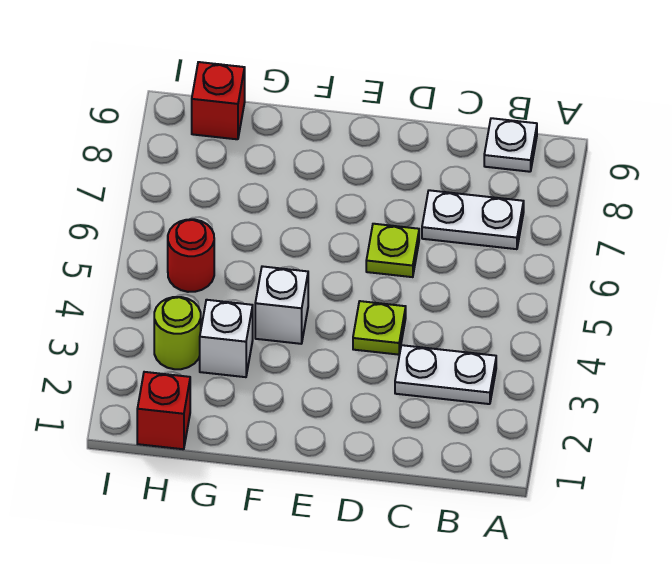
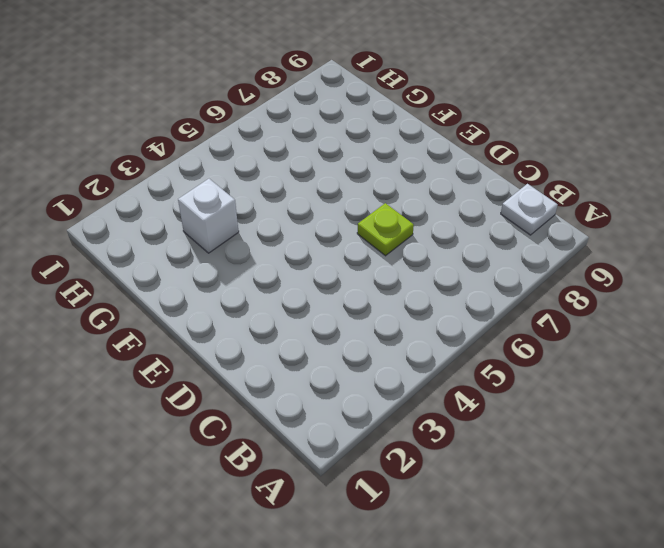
none -> white plate B3:C3 level 1
none -> white plate B7:C7 level 1

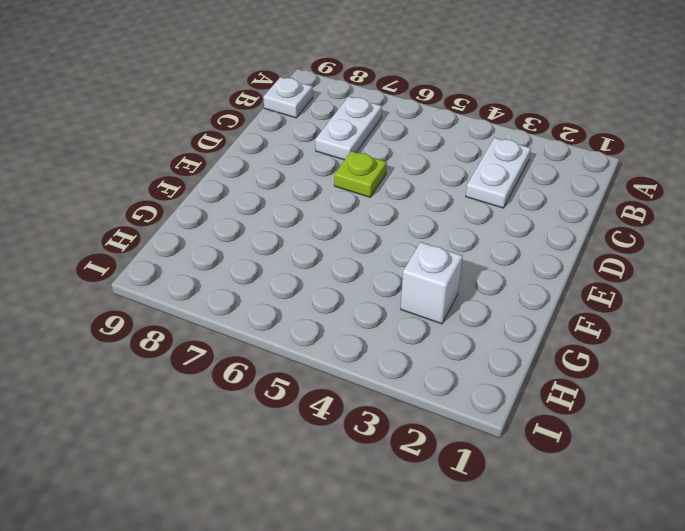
none -> lime plate D4 level 1
none -> white brick F4 level 1

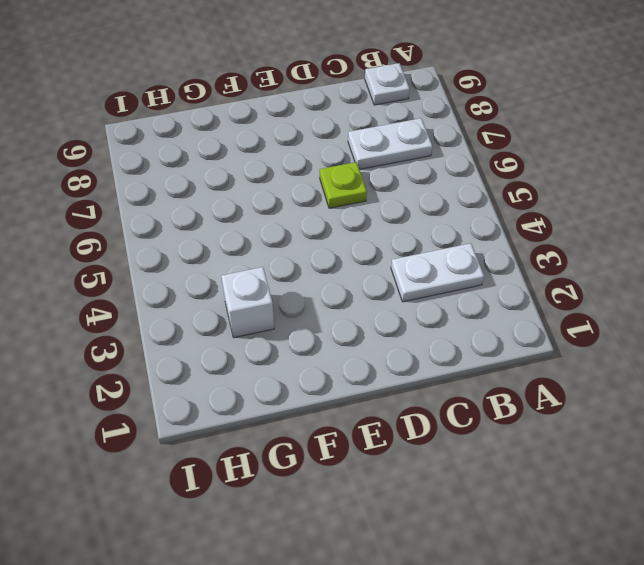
none -> lime plate D4 level 1
none -> white brick F4 level 1

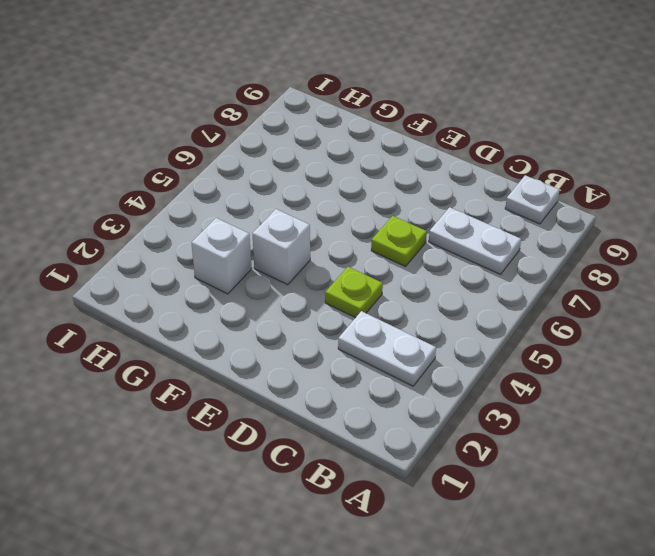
none -> red brick H1 level 1
none -> lime round brick H3 level 1

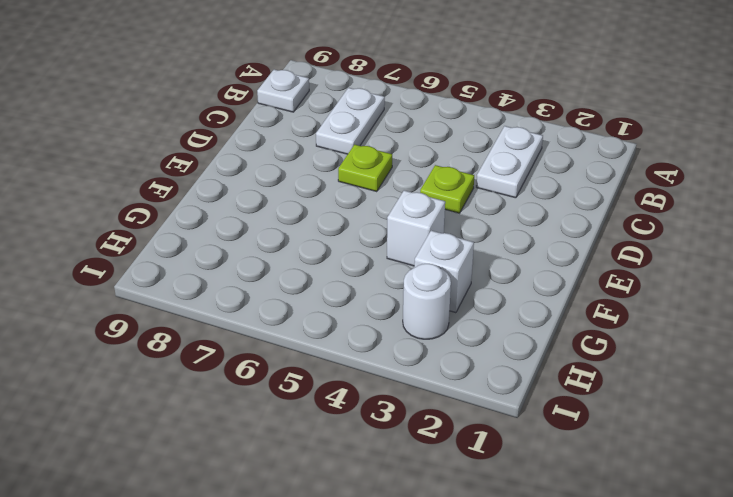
white round brick H3 level 1 -> lime round brick H3 level 1
none -> red brick H1 level 1
none -> red round brick H5 level 1

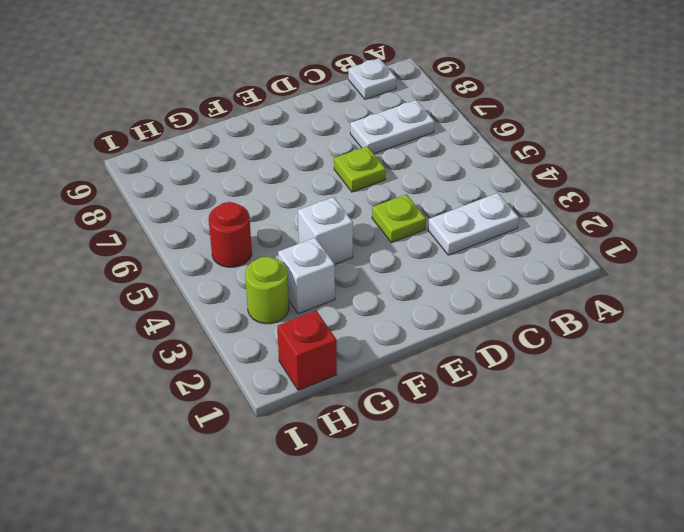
none -> red brick H9 level 1

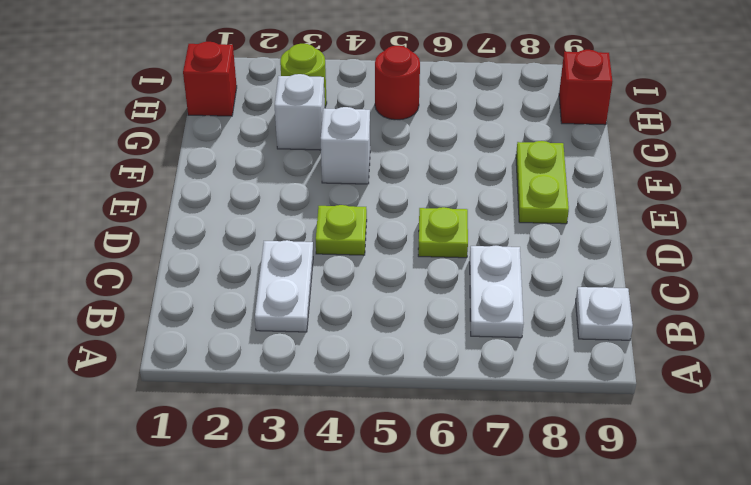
lime plate E8:F8 level 1 -> none

